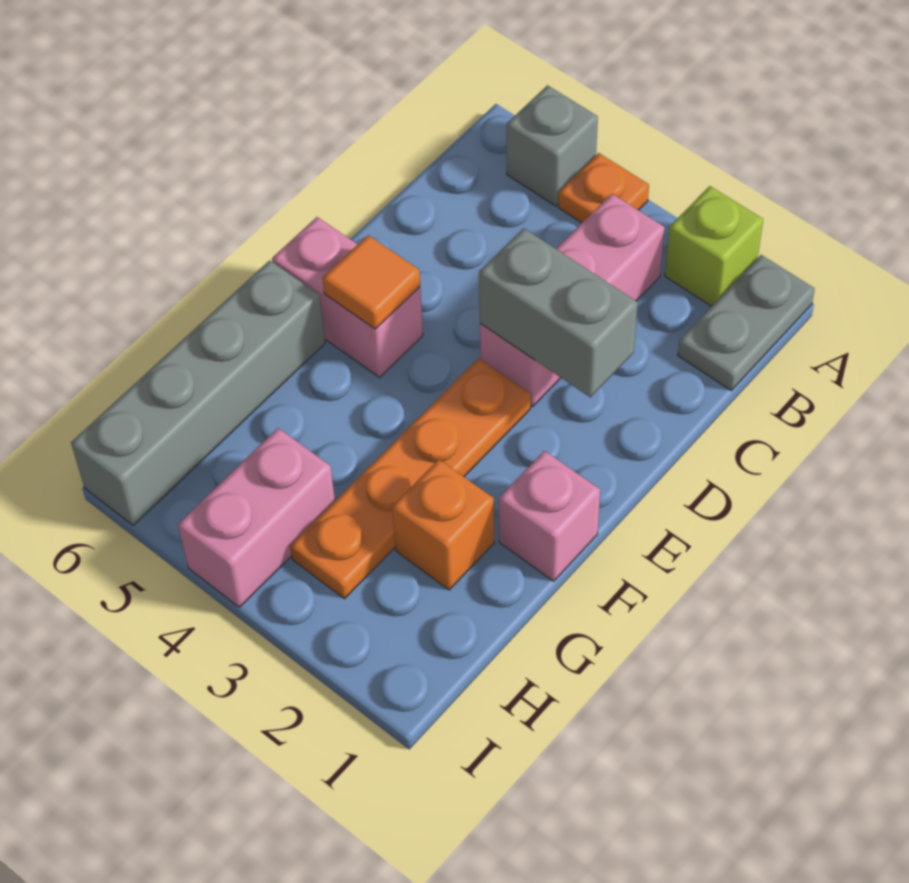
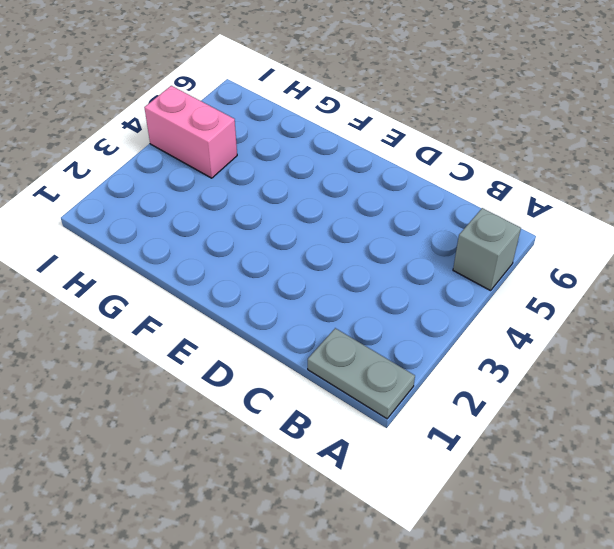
none -> lime brick A2 level 1
none -> orange plate A4 level 1
none -> pink brick B3:D3 level 1

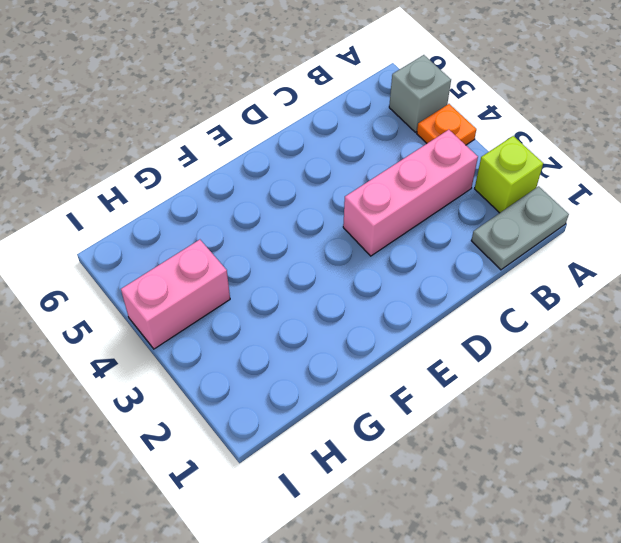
none -> orange plate E3:H3 level 1
none -> pink brick E5:E6 level 1
none -> pink brick F1 level 1

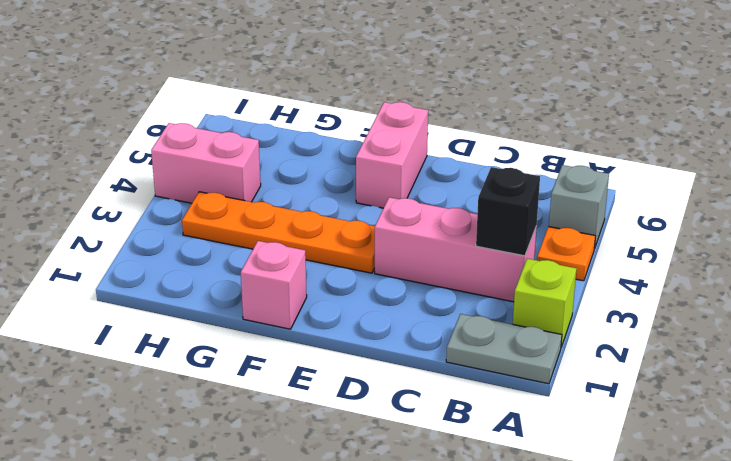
black brick B3 level 2 -> none
none -> grey brick F6:I6 level 1
none -> orange brick G2 level 1
none -> grey brick D2:D3 level 2

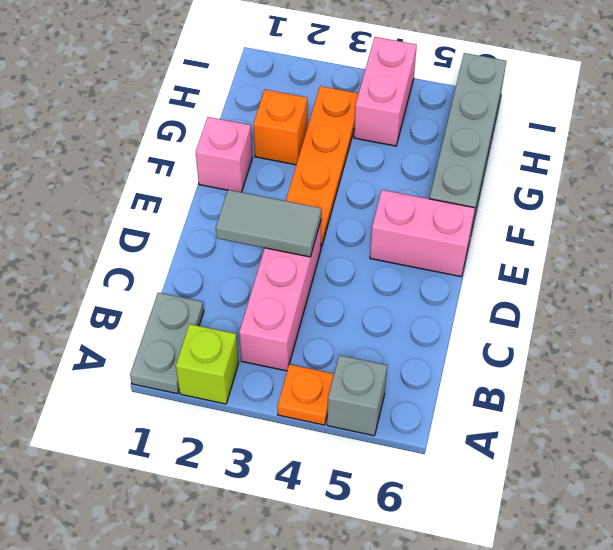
grey tile D2:D3 level 2 -> grey brick D2:D3 level 2
none -> orange tile E5 level 2

